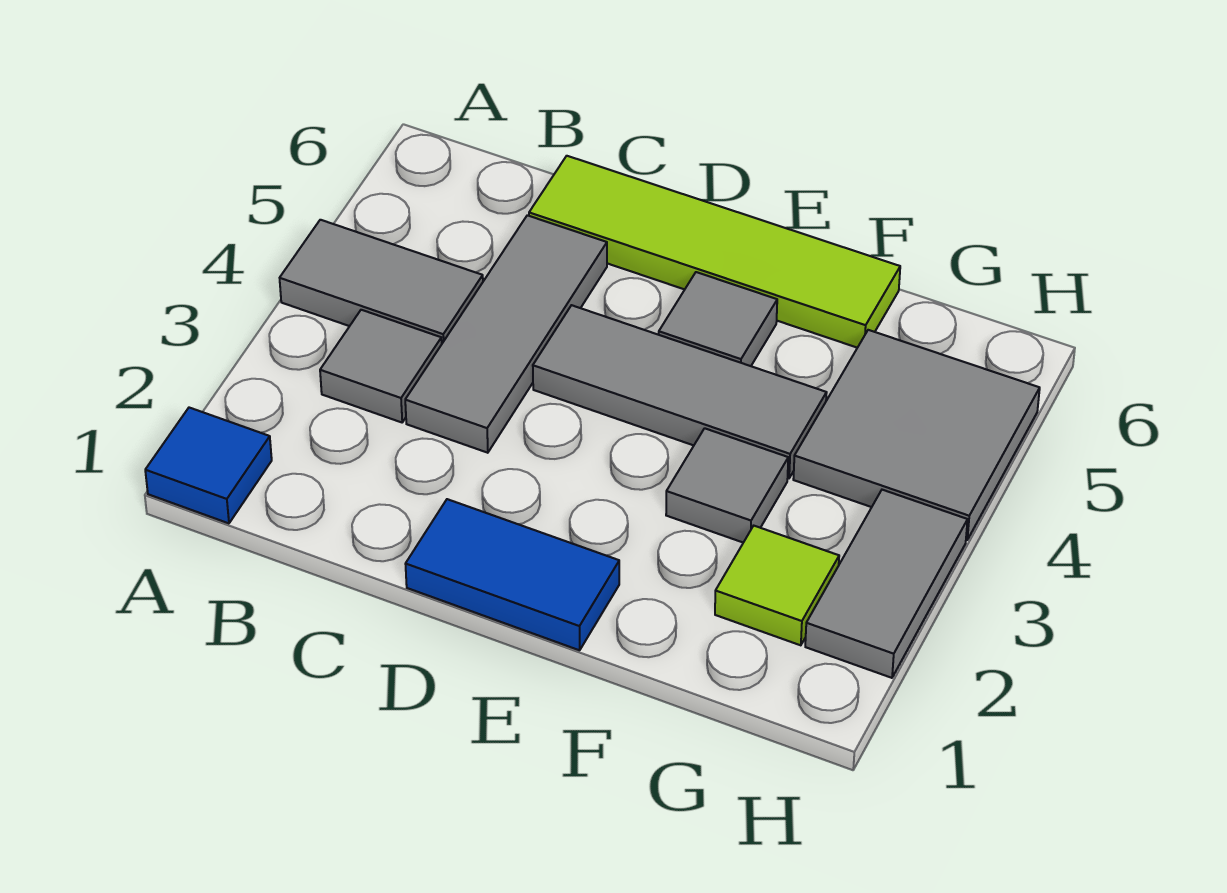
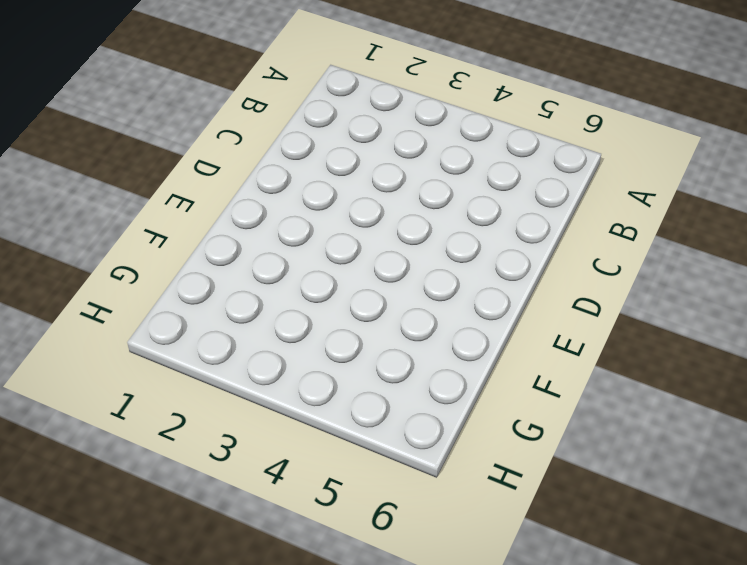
none -> blue tile A1 level 1
none -> grey tile A4:B4 level 1
none -> grey tile B3 level 1

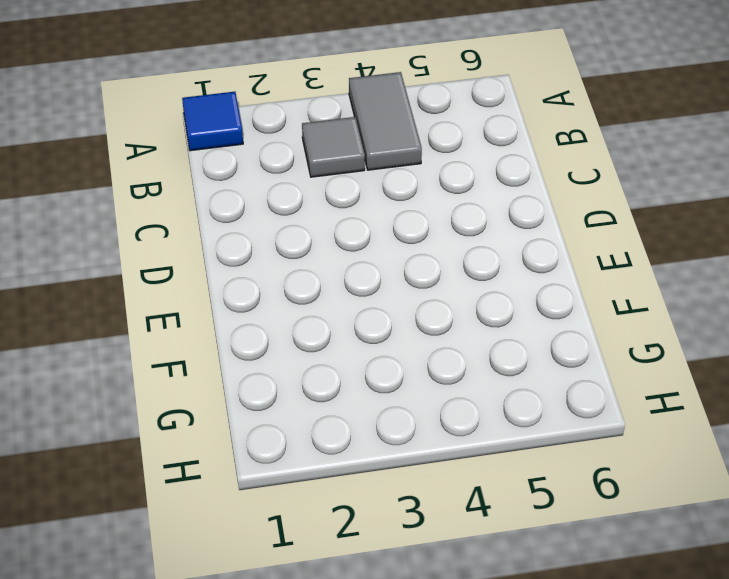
none -> grey tile C3:C5 level 1
none -> lime tile C6:F6 level 1
none -> blue tile D1:E1 level 1

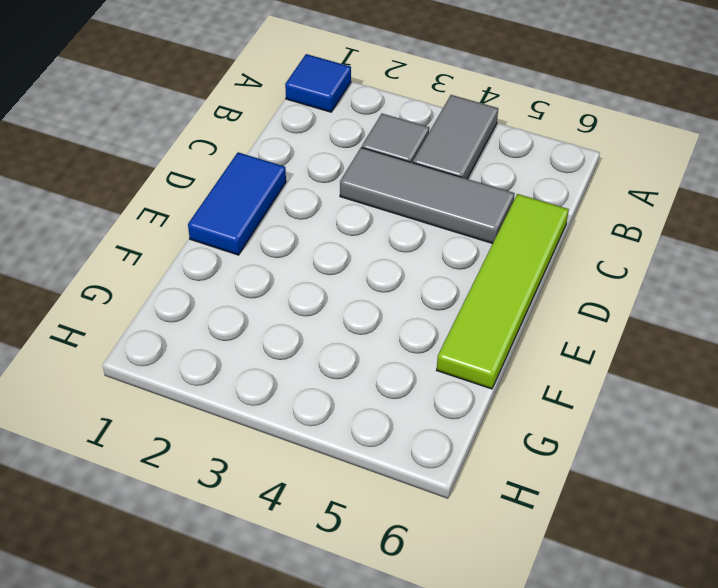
none -> grey tile D4:F4 level 1
none -> grey tile E5 level 1
none -> grey tile F3 level 1

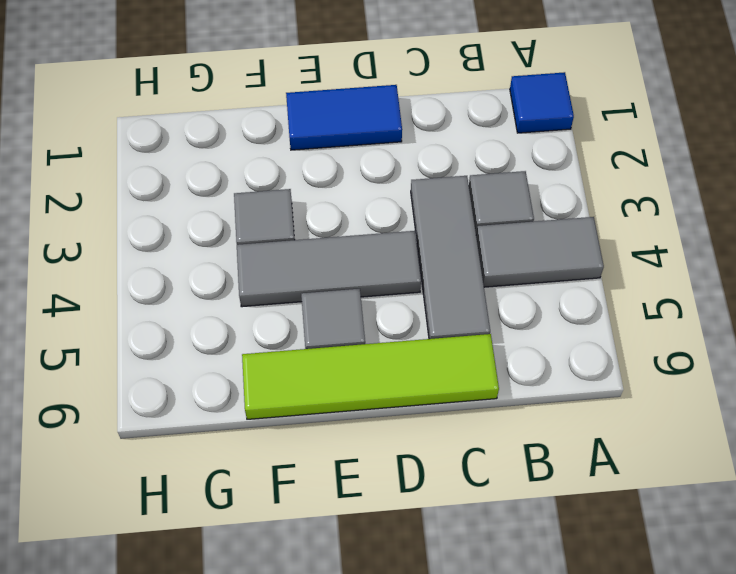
none -> lime tile G2 level 1
none -> grey tile G4:H5 level 1
none -> grey tile H2:H3 level 1

